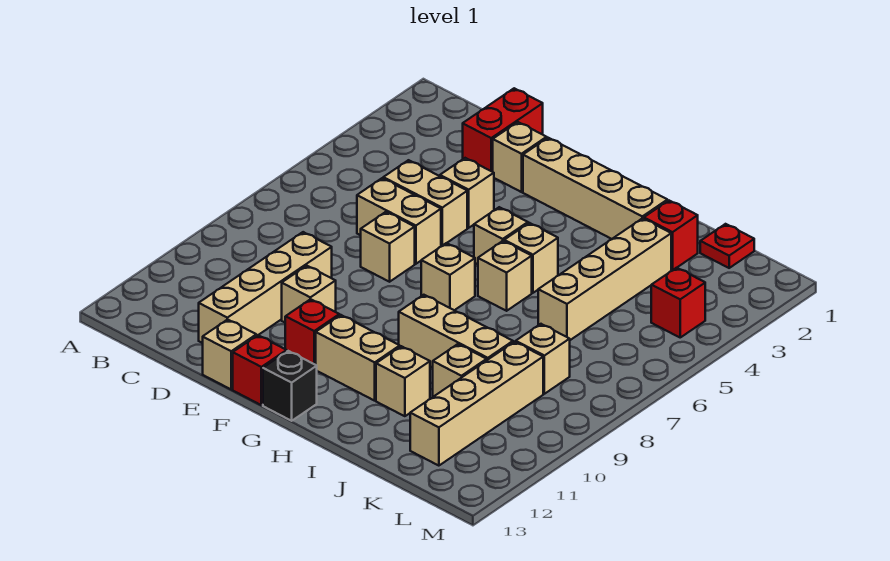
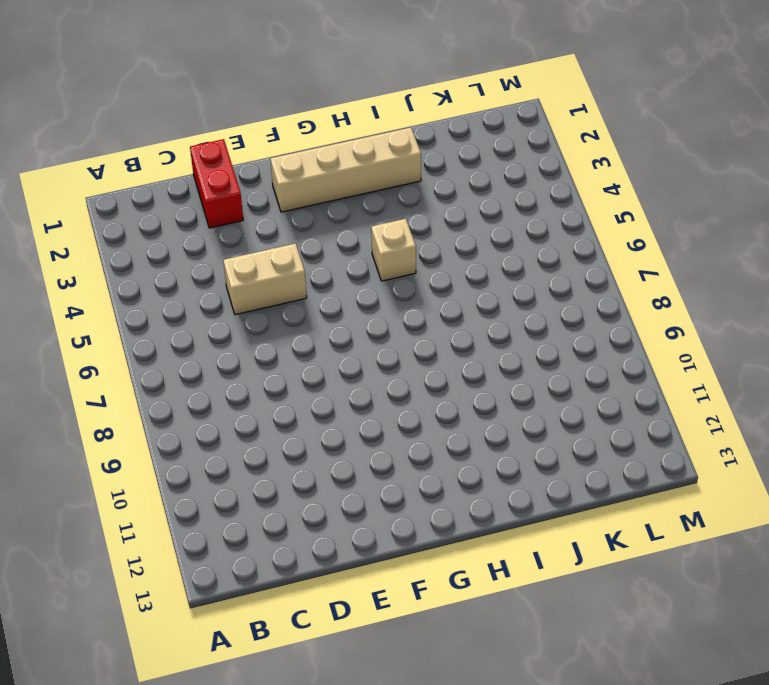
none -> tan brick D6:E6 level 1
none -> tan brick D9:D12 level 1
none -> tan brick E2 level 1

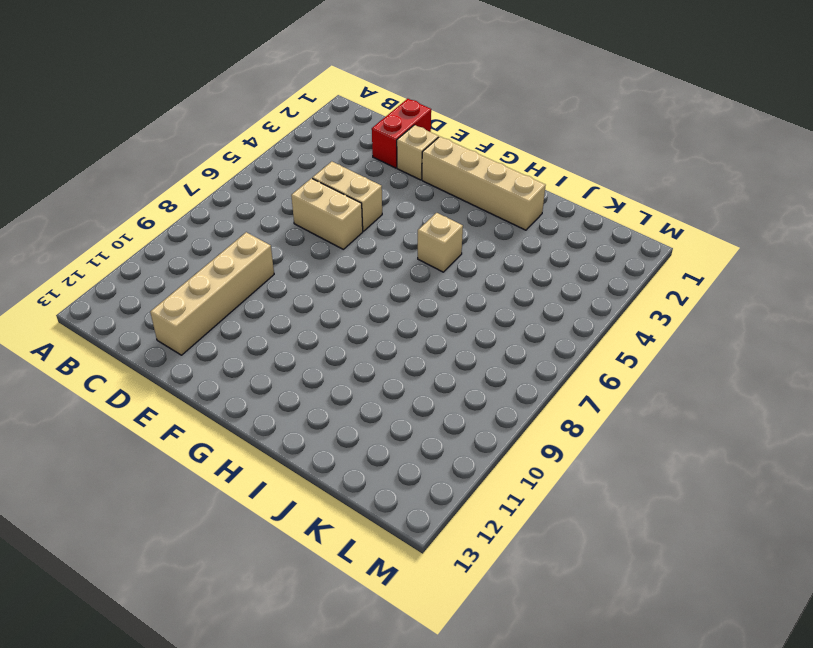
none -> tan brick E4 level 1
none -> tan brick E7 level 1
none -> tan brick E10 level 1

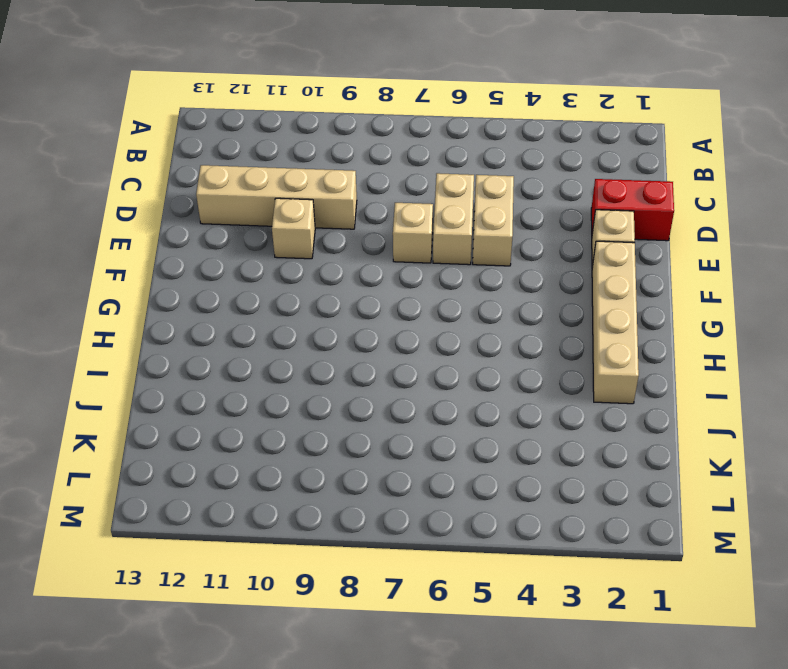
none -> tan brick E4 level 1
none -> tan brick E13 level 1
none -> red brick F11 level 1

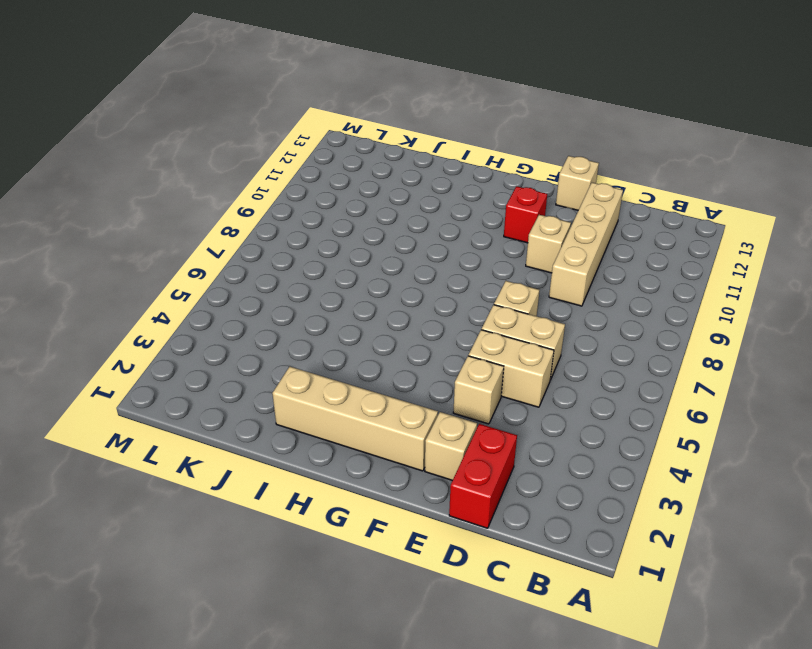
none -> red brick F13 level 1
none -> tan brick G5 level 1
none -> tan brick G7 level 1

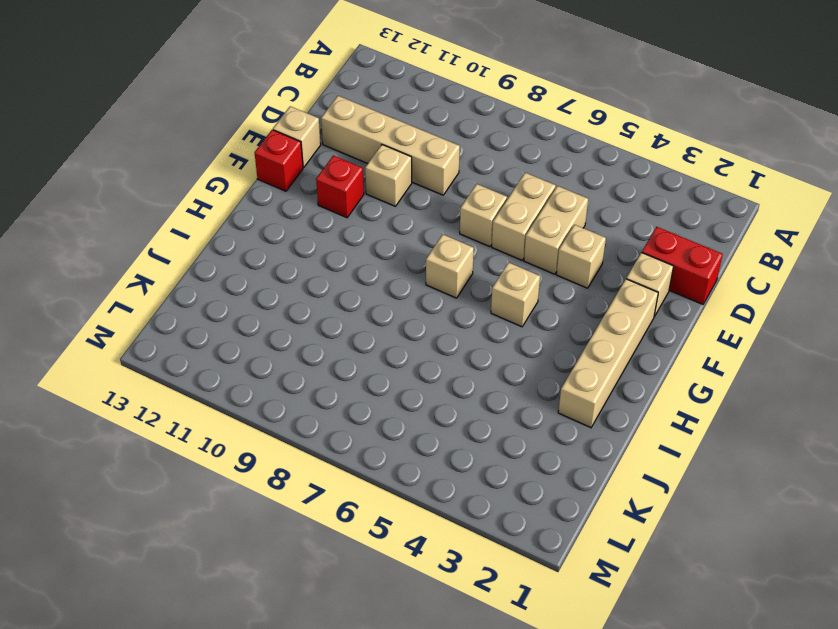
none -> tan brick G11:H11 level 1
none -> black brick G13 level 1
none -> tan brick H5 level 1

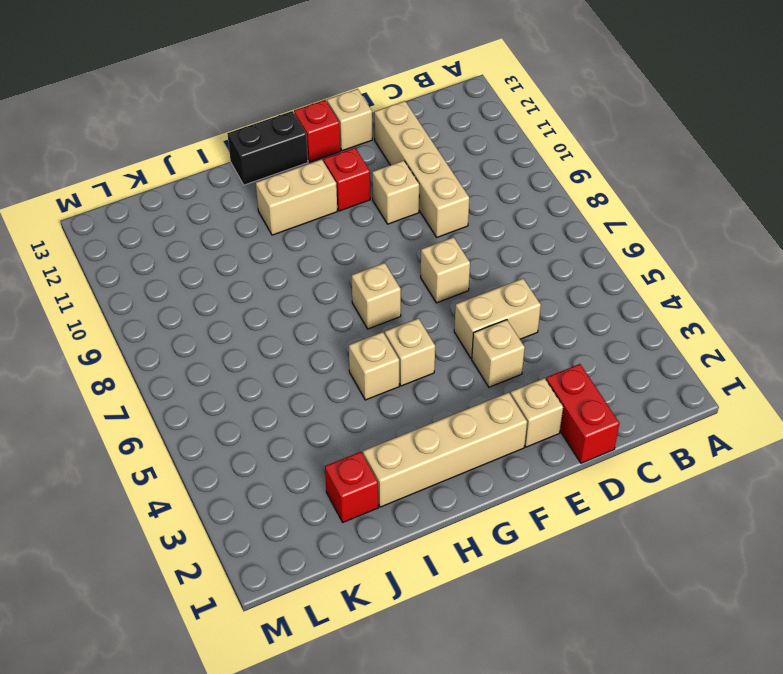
black brick G13:H13 level 1 -> black brick G13 level 1
none -> tan brick D6:E6 level 1
none -> tan brick H6 level 1
none -> tan brick H9:J9 level 1

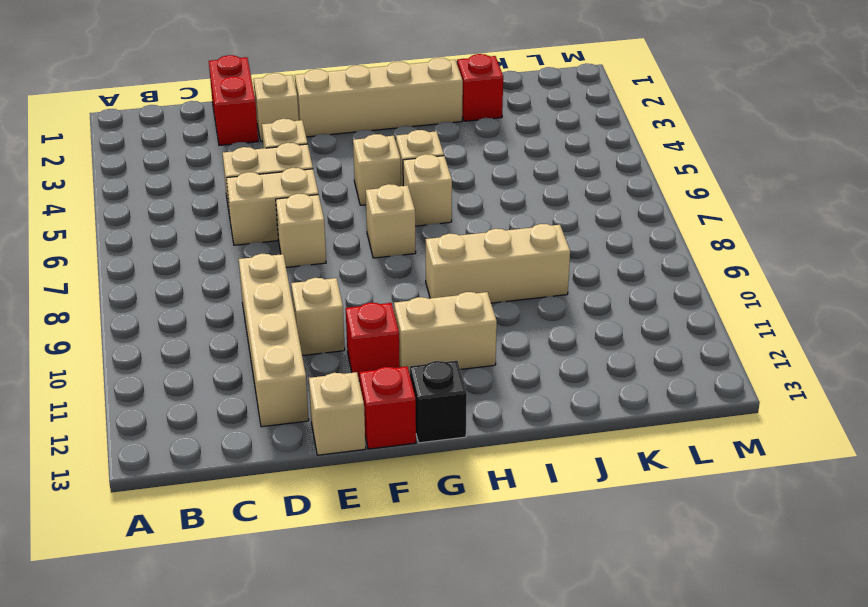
none -> tan brick I11 level 1
none -> tan brick J3:J6 level 1
none -> tan brick J10 level 1

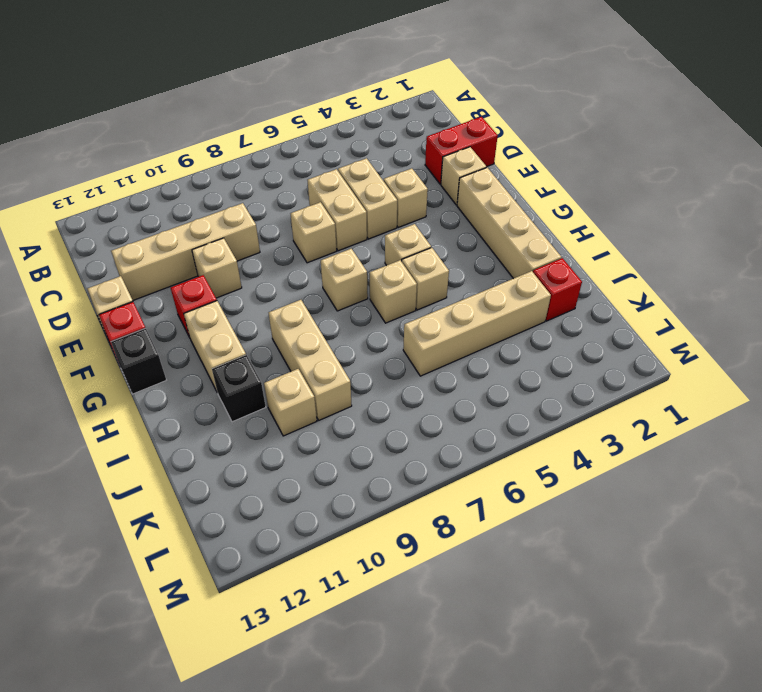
black brick I11 level 1 -> tan brick I11 level 1
none -> red plate K1 level 1
none -> tan brick K8 level 1
none -> tan brick K9:K12 level 1

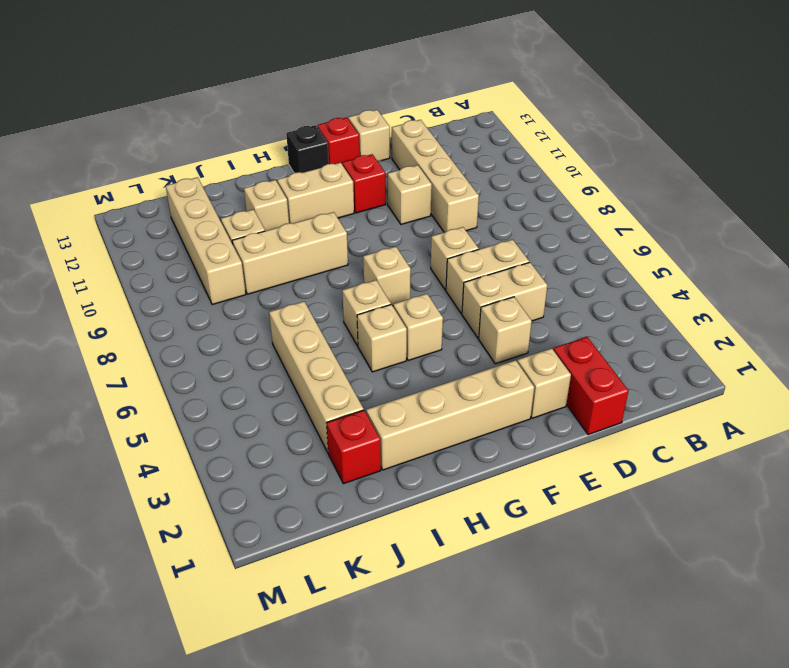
none -> red plate K1 level 1
none -> tan brick K8 level 1
none -> red brick L4 level 1

